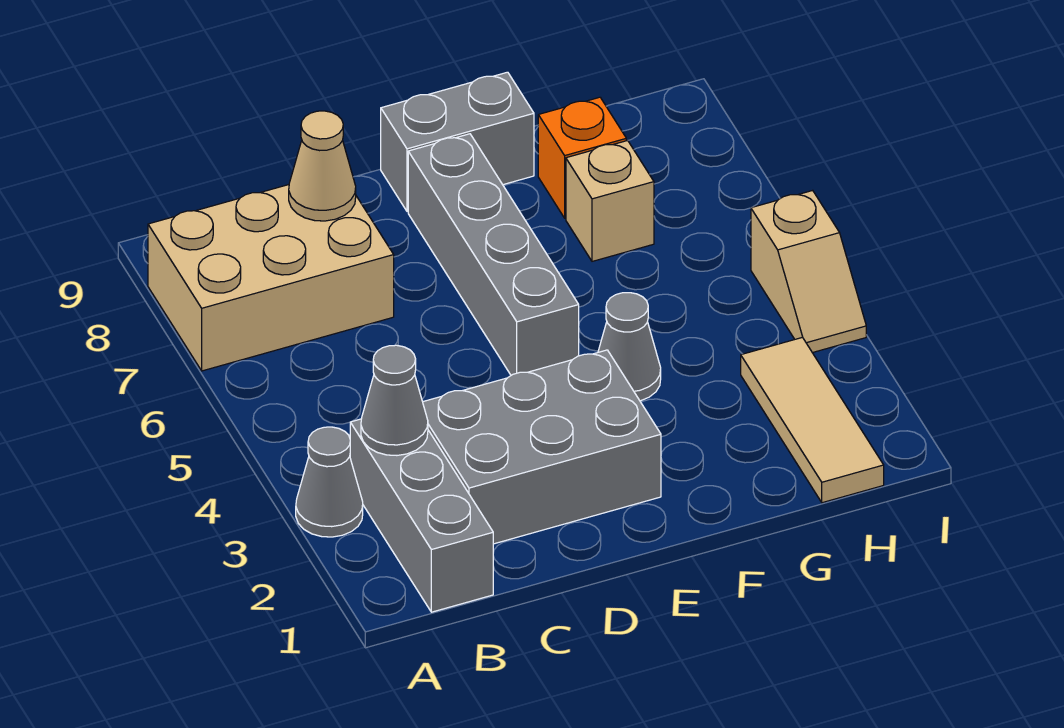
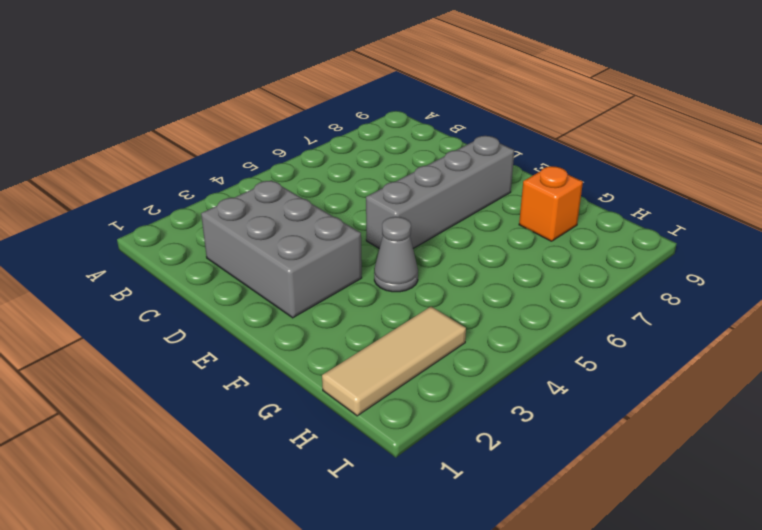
none -> grey cone A3 level 1
none -> tan brick A7:C8 level 1
none -> grey brick B1:B3 level 1

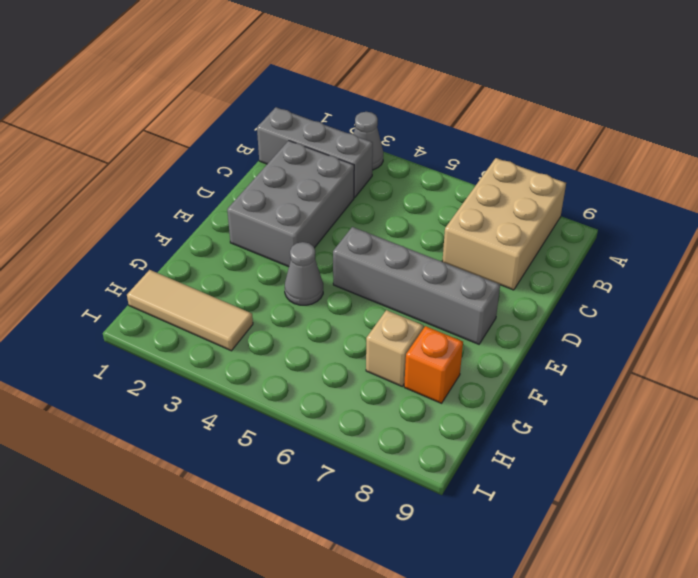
none -> grey brick E9:F9 level 1
none -> tan slope I4:I5 level 1 top 5
none -> grey cone B3 level 2

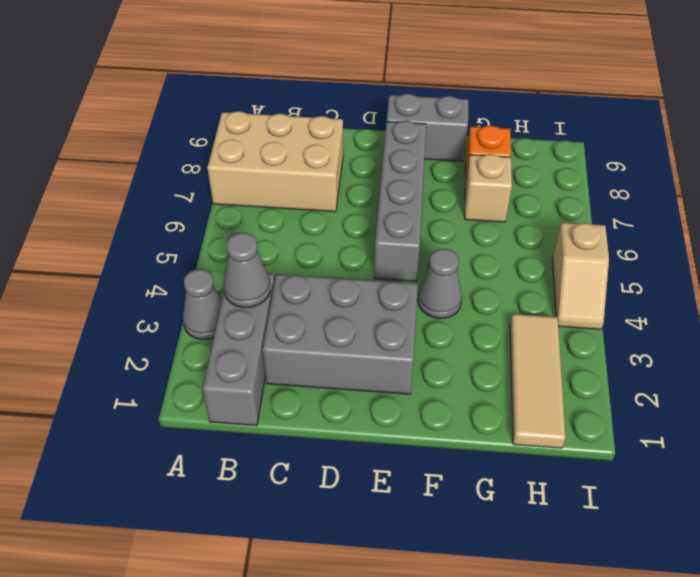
none -> tan cone C8 level 2

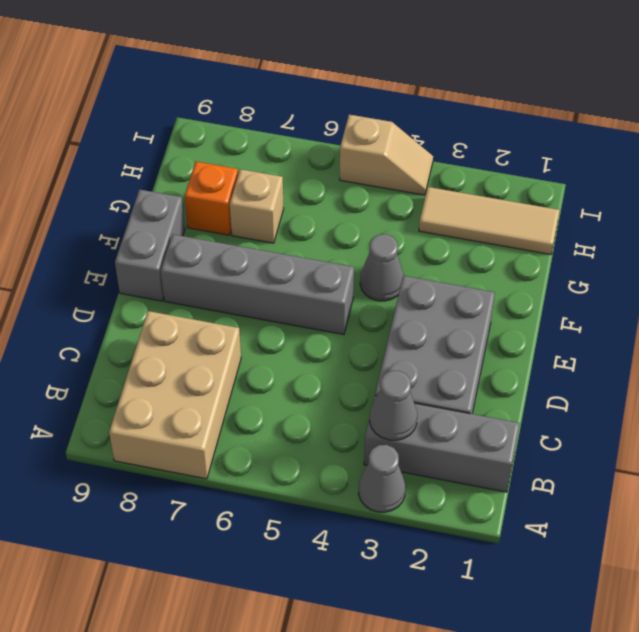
none -> tan cone C8 level 2

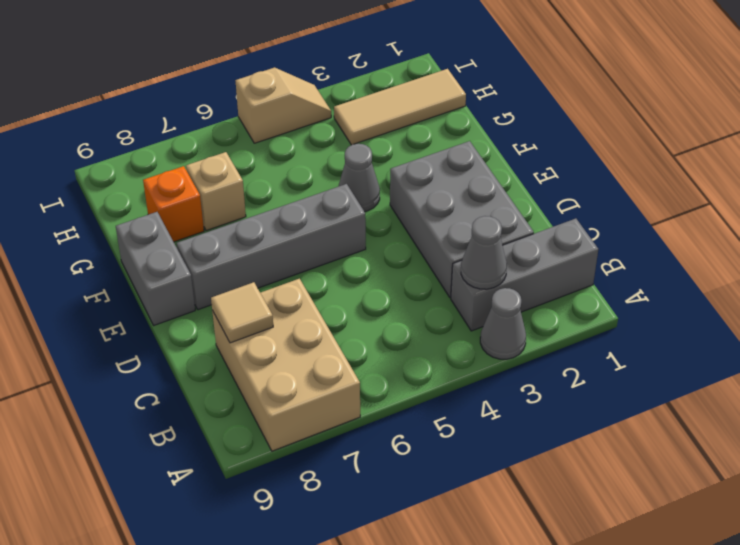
tan tile C8 level 2 -> tan cone C8 level 2

